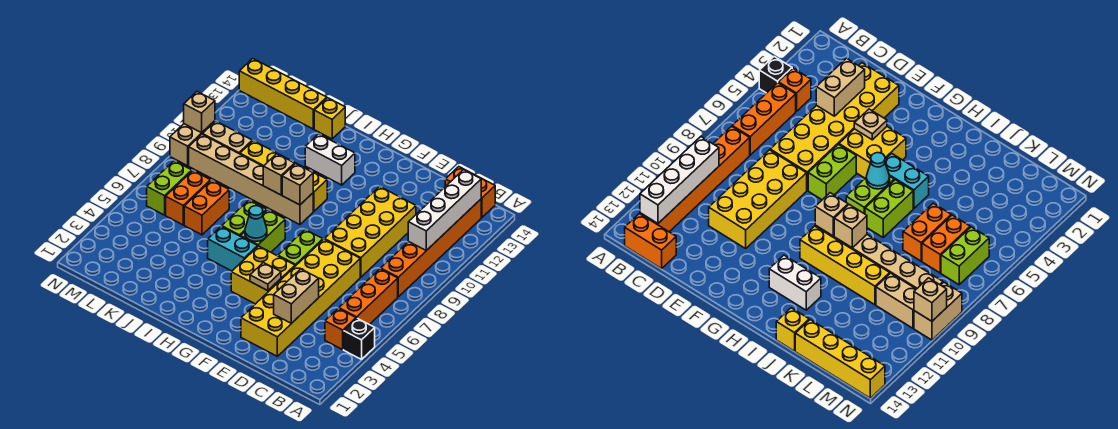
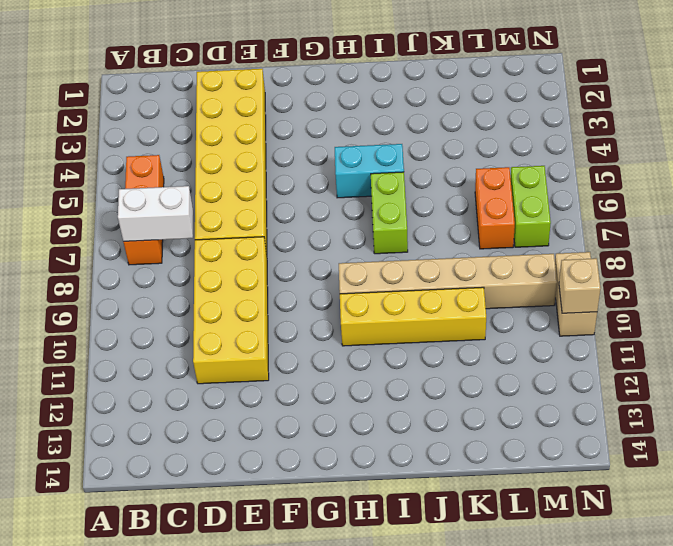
white brick B7:C7 level 2 -> white brick H12:I12 level 1
none -> black brick A4 level 1
none -> orange brick B4 level 1
none -> orange brick B8:B13 level 1

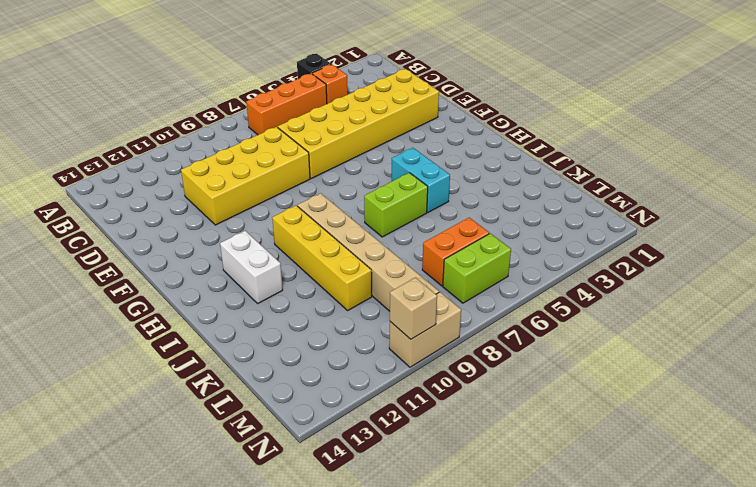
none -> orange brick B8:B13 level 1
none -> orange brick B14:C14 level 1
none -> yellow brick F4:G5 level 1

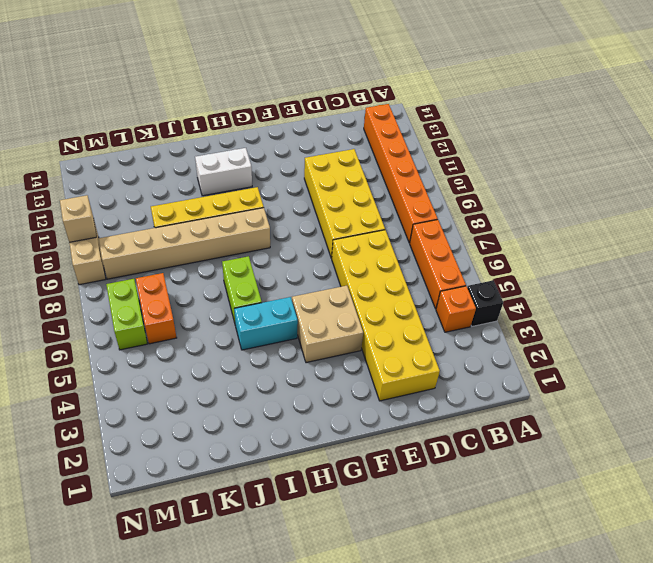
tan brick F4:G5 level 1 -> yellow brick F4:G5 level 1
none -> orange brick B14:C14 level 1
none -> lime brick F6:F7 level 1
none -> lime brick H6:H7 level 1

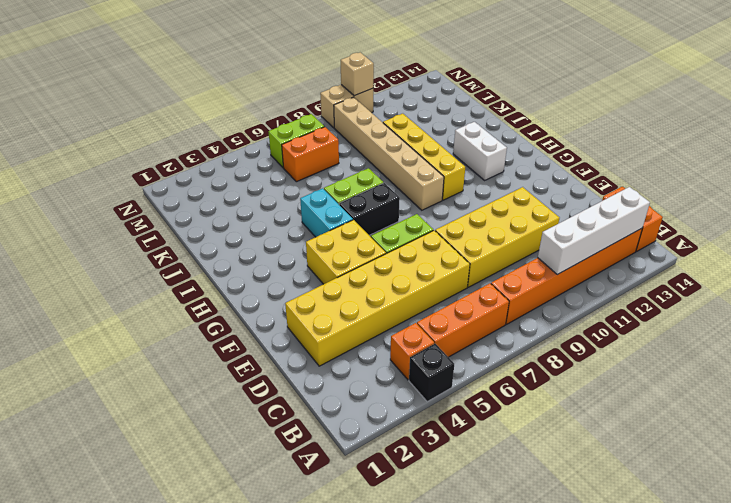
black brick H6:H7 level 1 -> lime brick H6:H7 level 1
none -> yellow brick J14 level 1
none -> orange brick K6:K7 level 1
none -> yellow brick K14:N14 level 1

